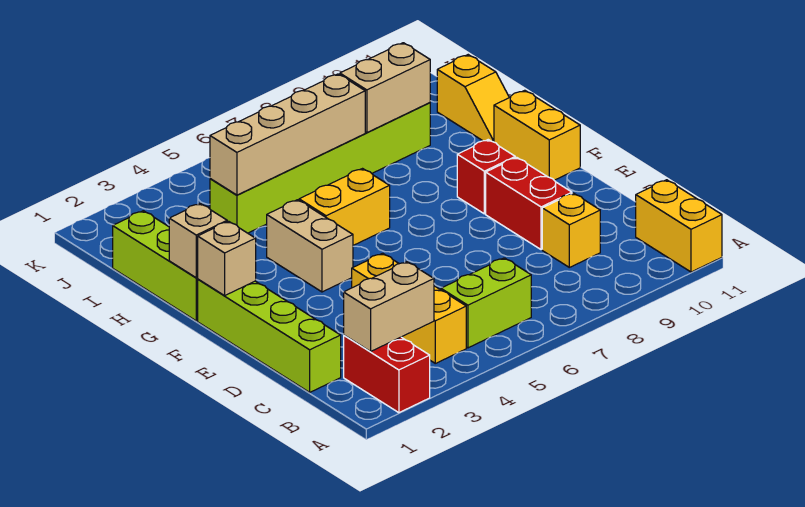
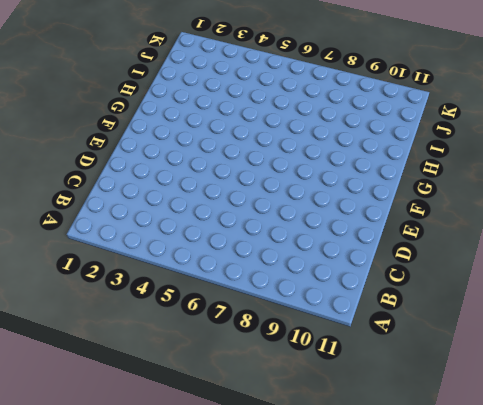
none -> red brick A2:B2 level 1
none -> yellow brick A11:B11 level 1
none -> yellow brick B4:D4 level 1

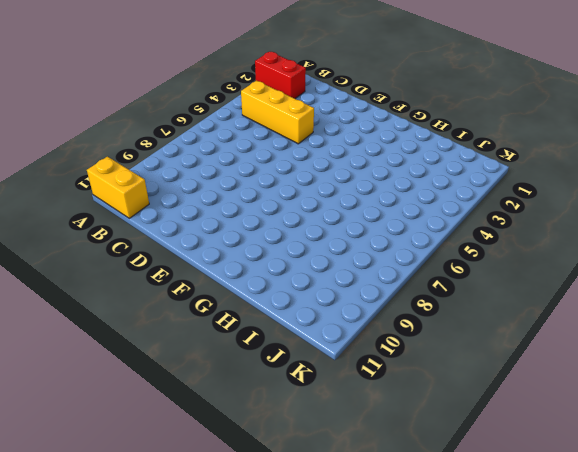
none -> lime brick B5:B6 level 1
none -> lime brick C1:F1 level 1
none -> yellow brick C9 level 1

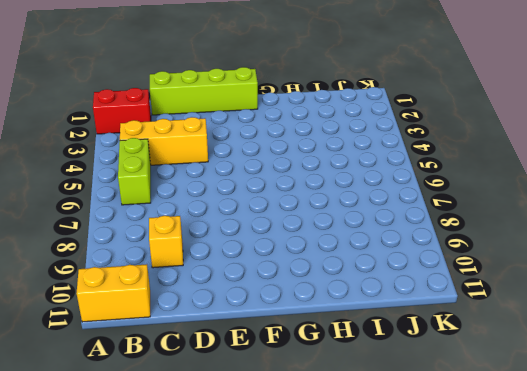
none -> red brick D9:E9 level 1
none -> tan brick F4:G4 level 1
none -> red brick F9 level 1

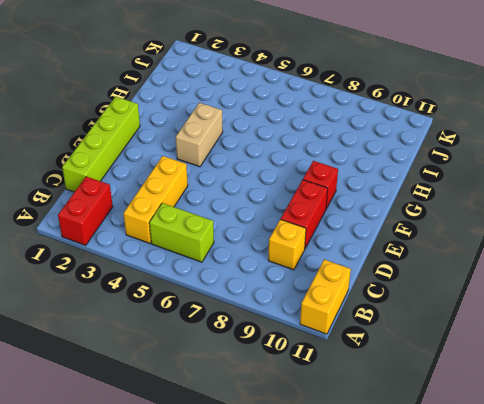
none -> yellow brick F11:G11 level 1
none -> lime brick G1:I1 level 1
none -> yellow brick G5:G6 level 1

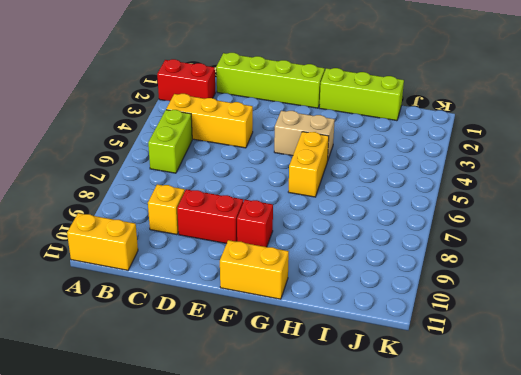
none -> yellow slope H11:I11 level 1 top I
none -> lime brick I4:I9 level 1
none -> tan brick B2:B3 level 2

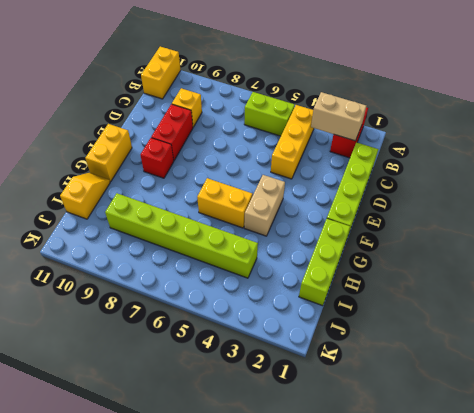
none -> tan brick F1 level 2
none -> tan brick G1 level 2
none -> tan brick I4:I7 level 2

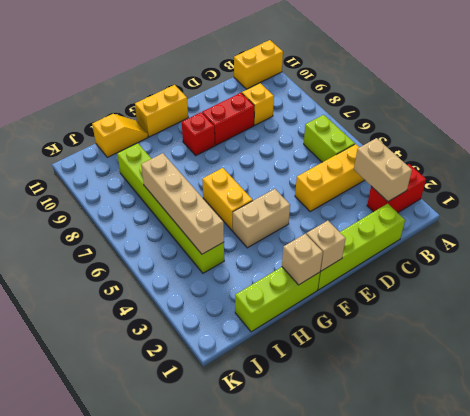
none -> tan brick I8:I9 level 2

